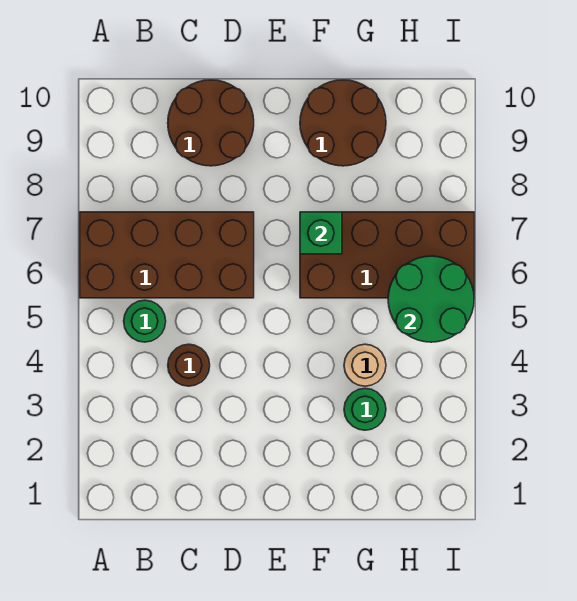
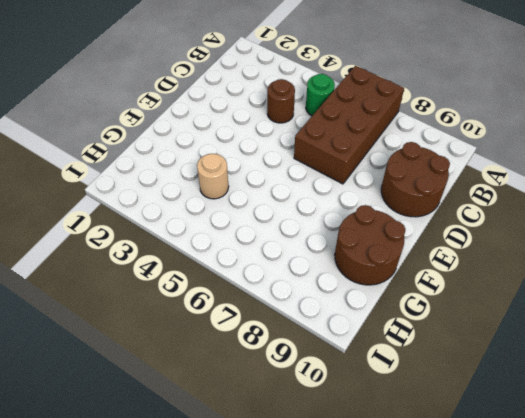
none -> brown brick F6:I7 level 1
none -> green round brick G3 level 1

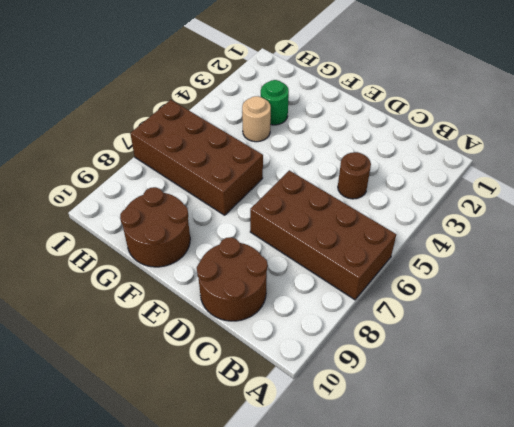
none -> green round brick B5 level 1
none -> green brick F7 level 2

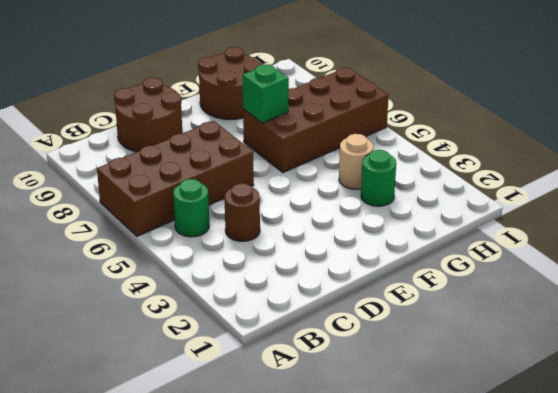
none -> green round brick H5:I6 level 2

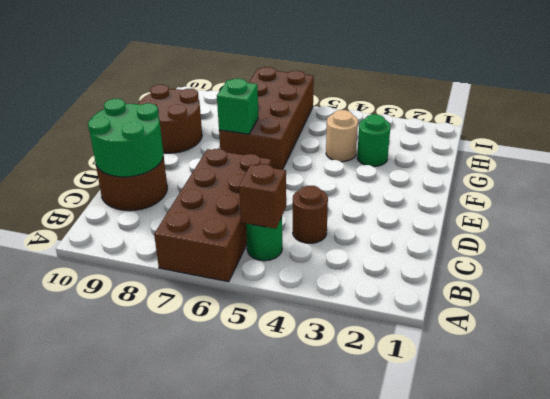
brown brick B5 level 2 -> none
green round brick C9:D10 level 2 -> green round brick H5:I6 level 2

